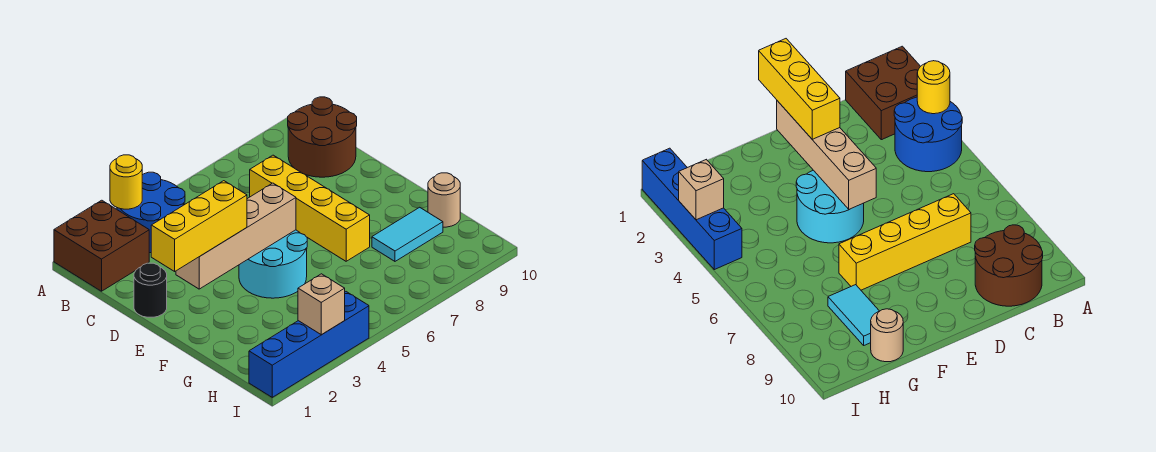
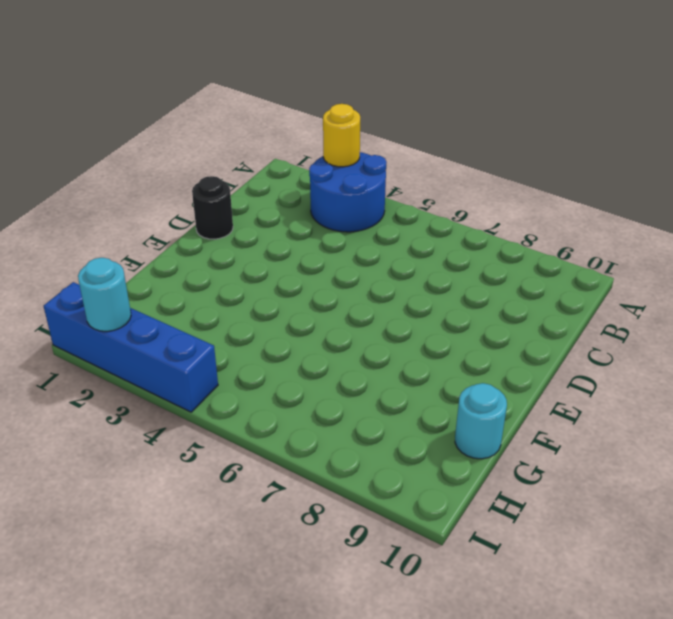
cyan round brick G10 level 1 -> tan round brick G10 level 1
cyan round brick I2 level 2 -> none
none -> brown brick A1:B2 level 1
none -> brown round brick B9:C10 level 1
none -> yellow brick C7:F7 level 1

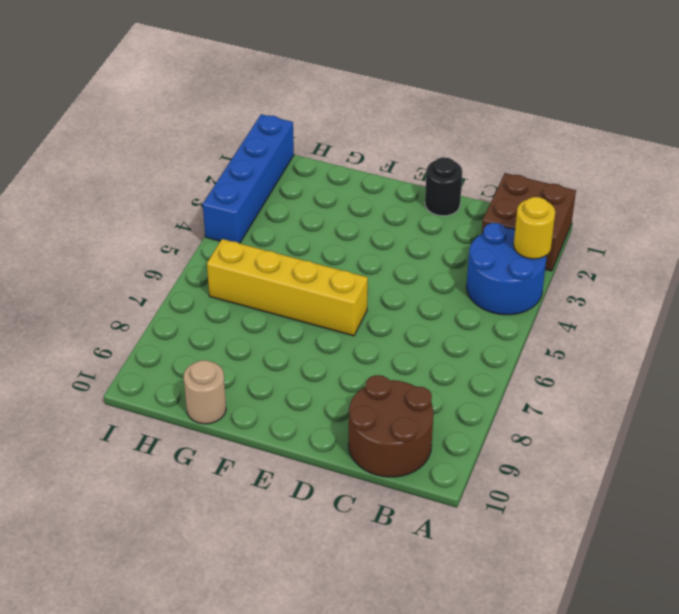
yellow brick E6:H6 level 1 -> yellow brick C7:F7 level 1
none -> cyan round brick E4:F5 level 1
none -> cyan tile G8:G9 level 1
none -> tan brick E2:E5 level 2

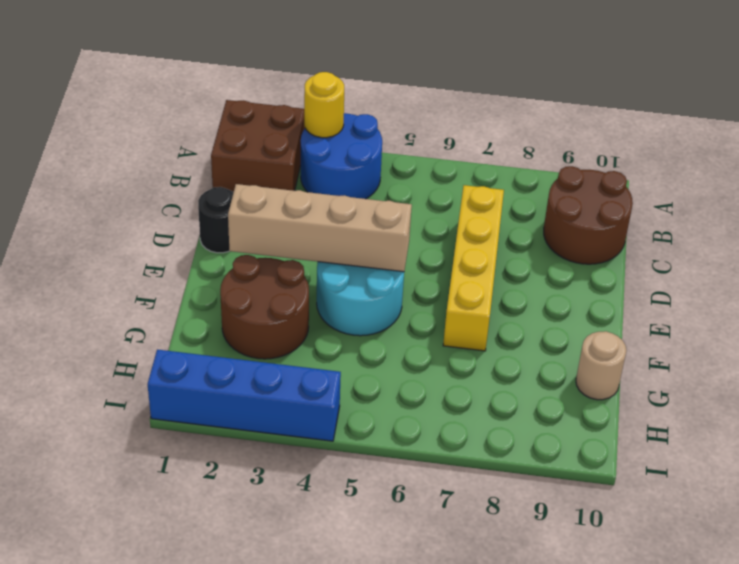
brown round brick F2:G3 level 1 -> none
none -> cyan tile G8:G9 level 1
none -> tan brick I3 level 2
none -> yellow brick E1:E3 level 3

